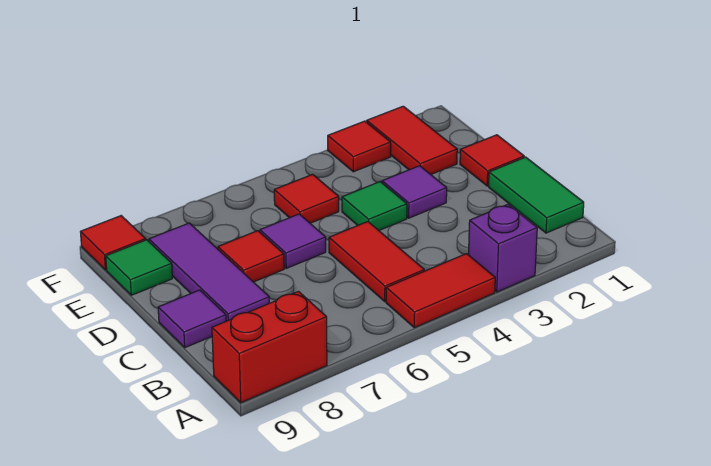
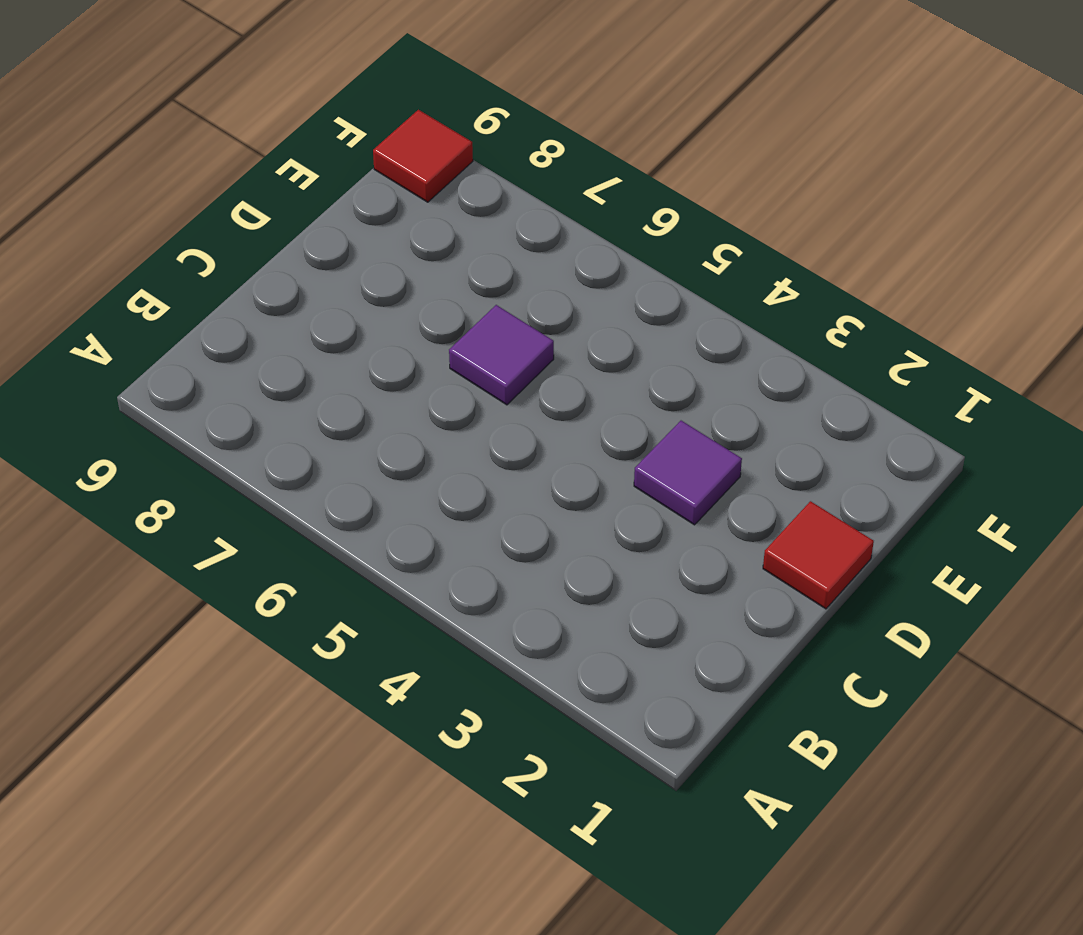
none -> purple brick A3 level 1
none -> red tile A4:A5 level 1
none -> red brick A8:A9 level 1

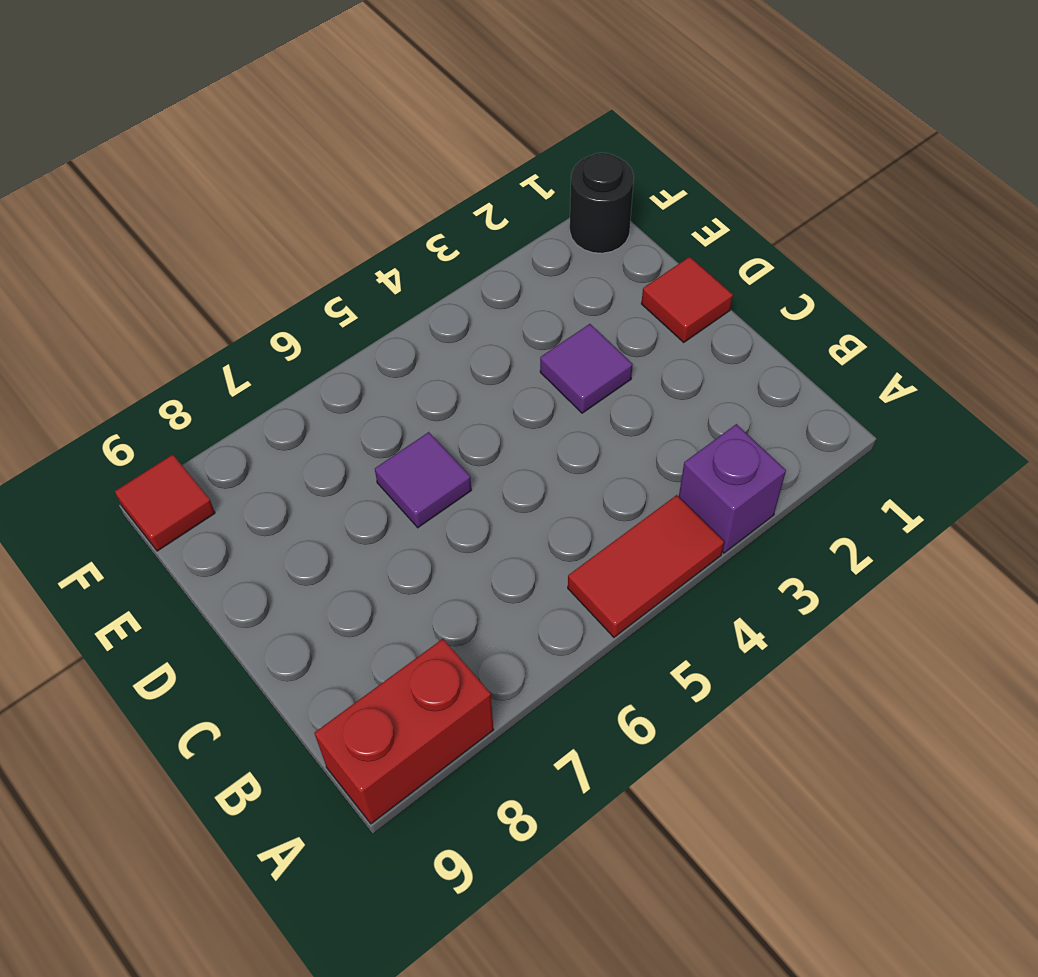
black round brick F1 level 1 -> none
none -> green tile B1:C1 level 1
none -> red tile B5:C5 level 1
none -> purple tile C8:E8 level 1

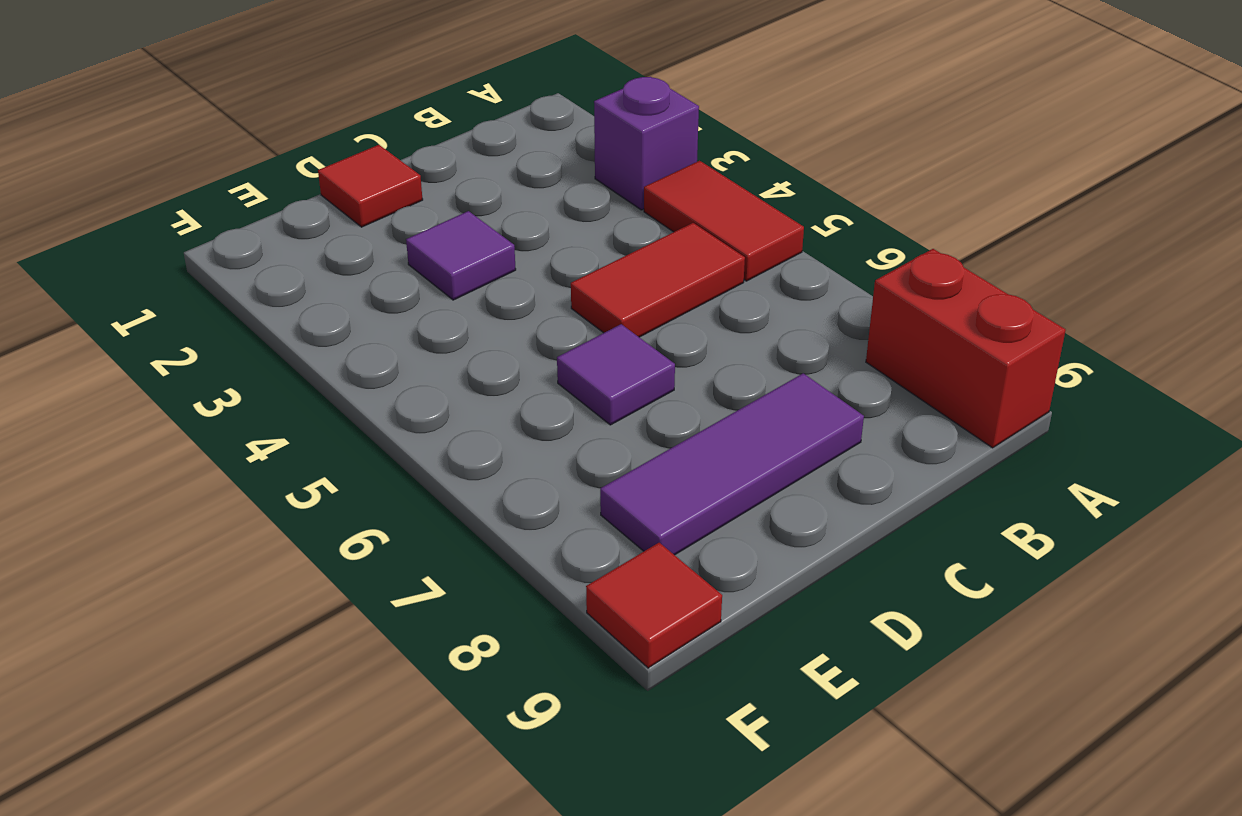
none -> green tile B1:C1 level 1
none -> purple tile C9 level 1
none -> green tile D4 level 1

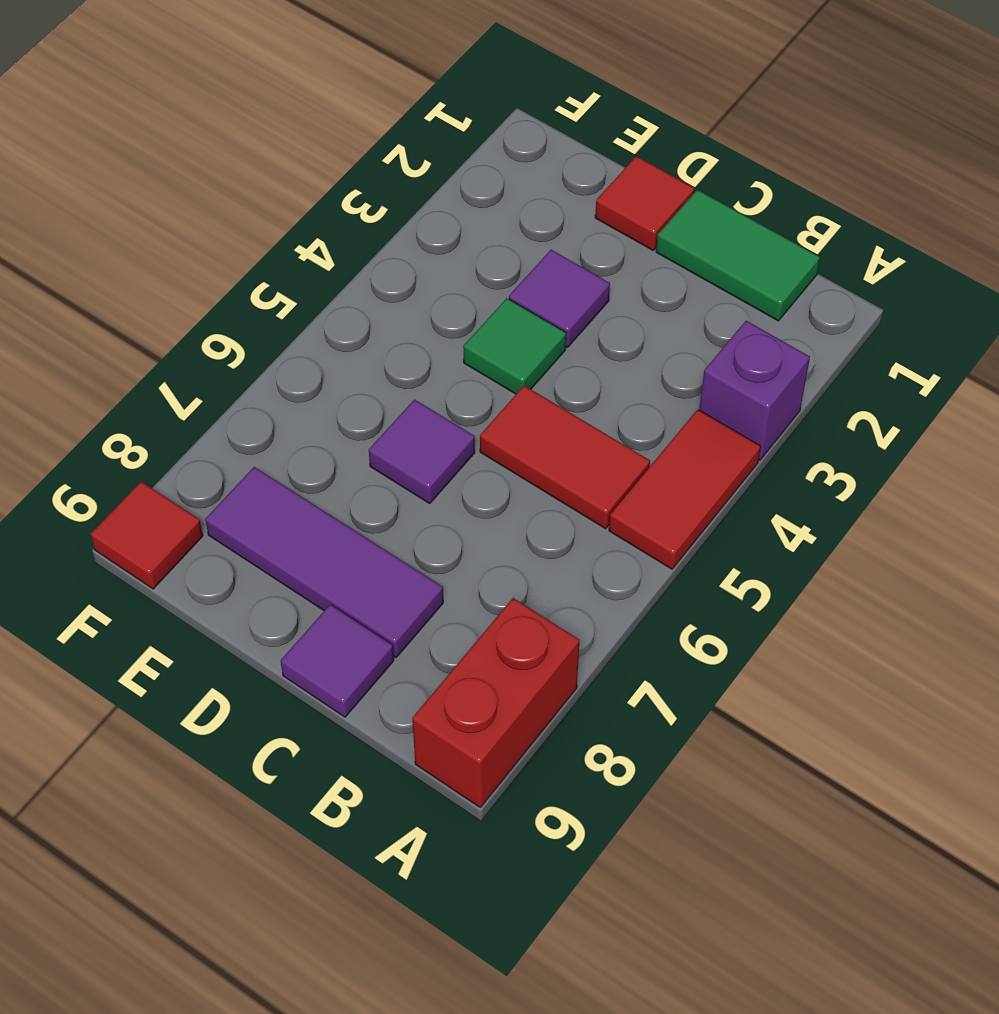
none -> red tile D7 level 1
none -> red tile E2:F2 level 1
none -> red tile E5 level 1

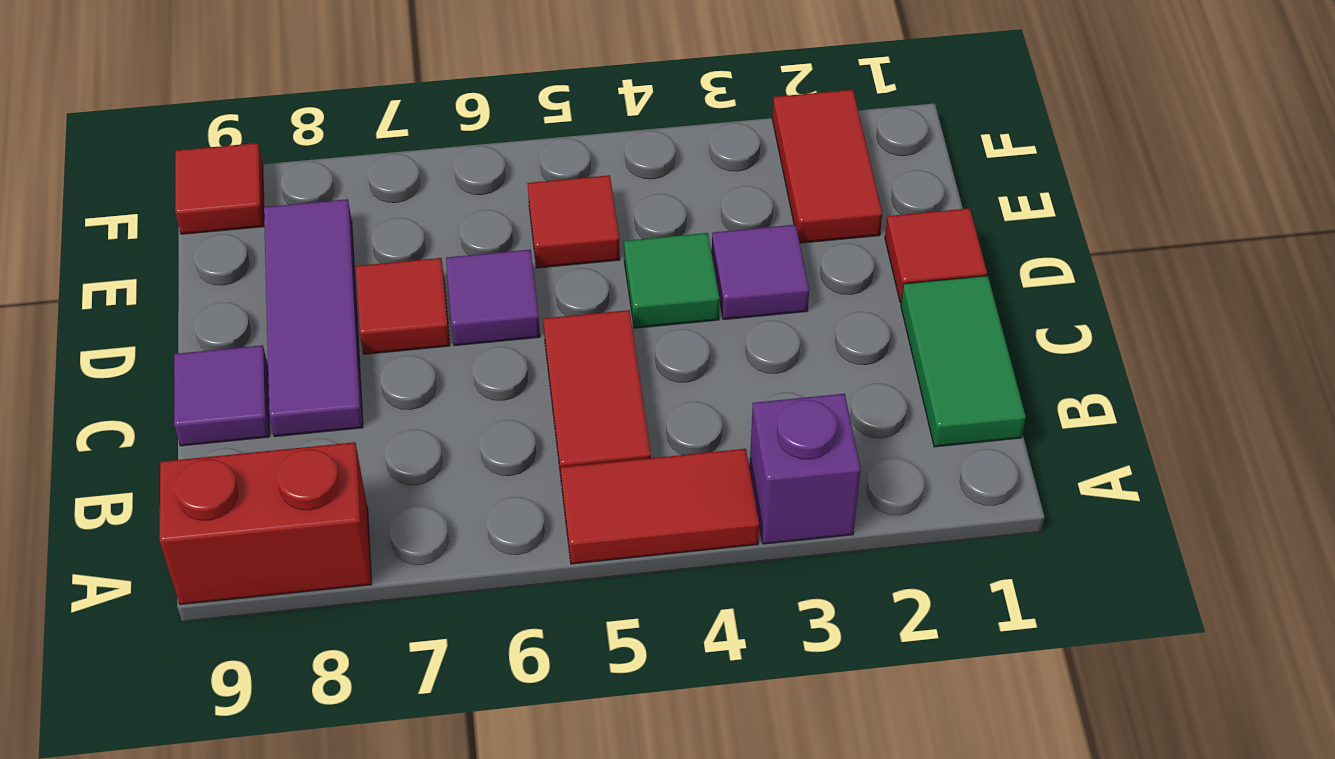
none -> green tile E9 level 1
none -> red tile F3 level 1

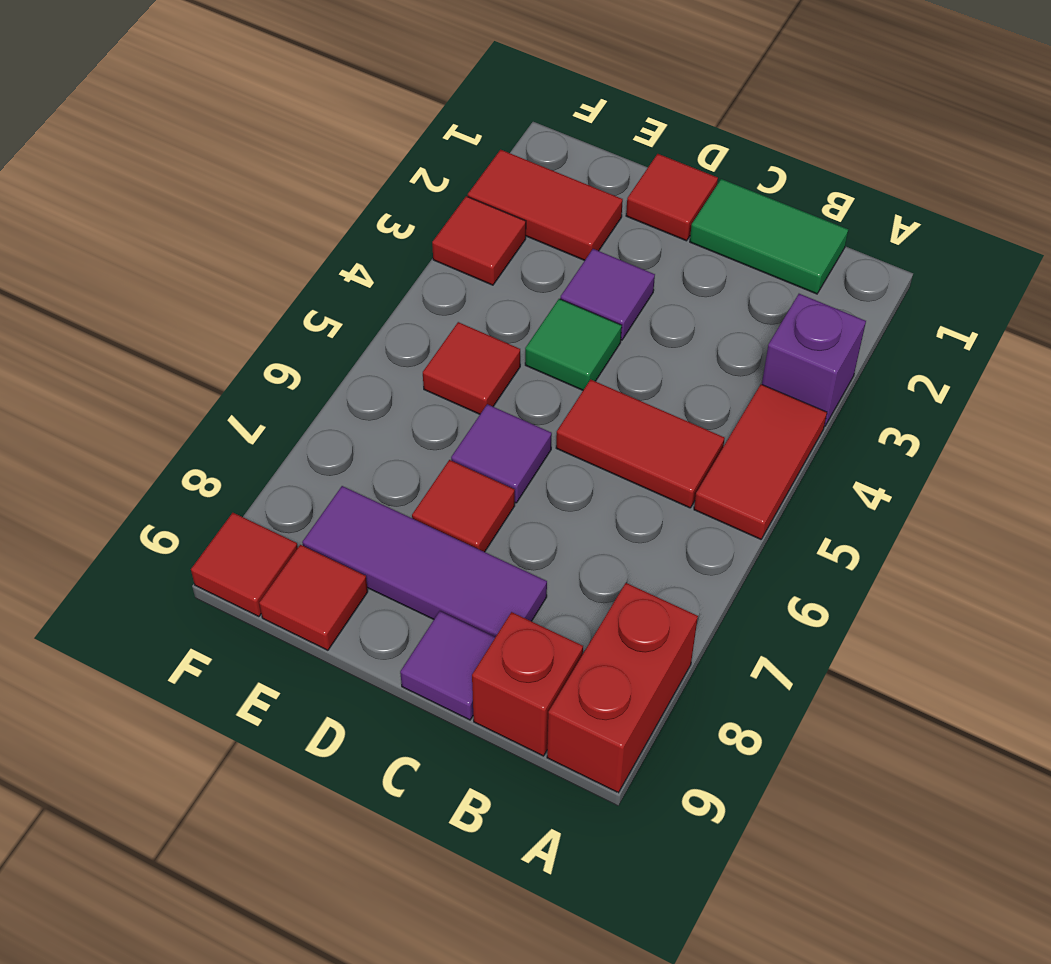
red brick B9 level 1 -> none
red tile E9 level 1 -> green tile E9 level 1

